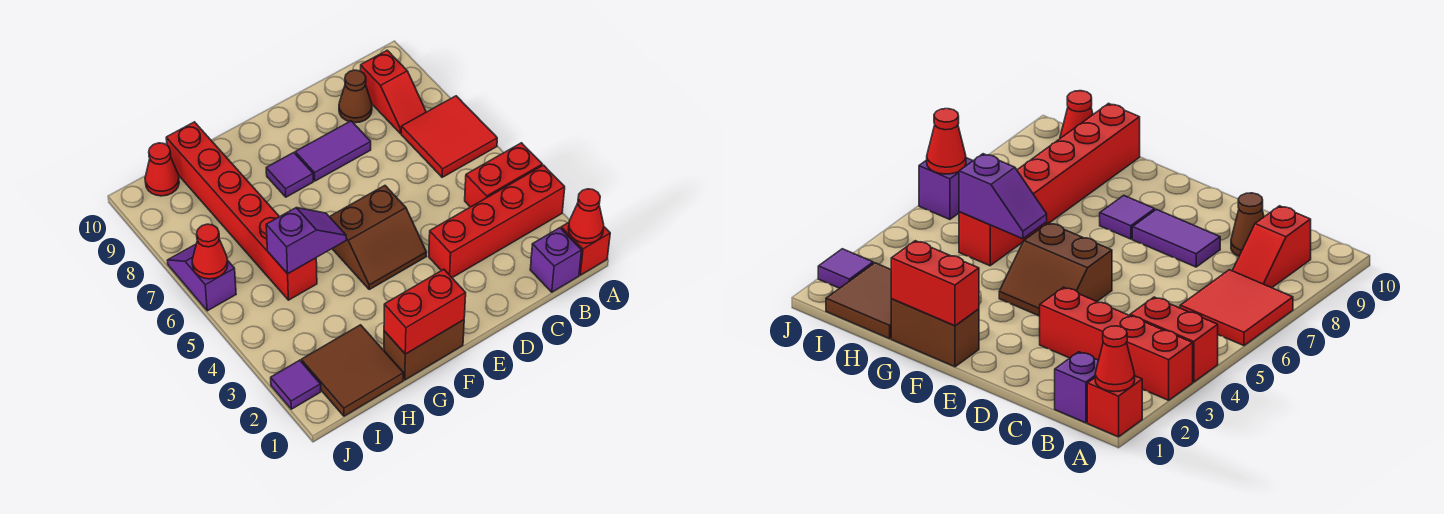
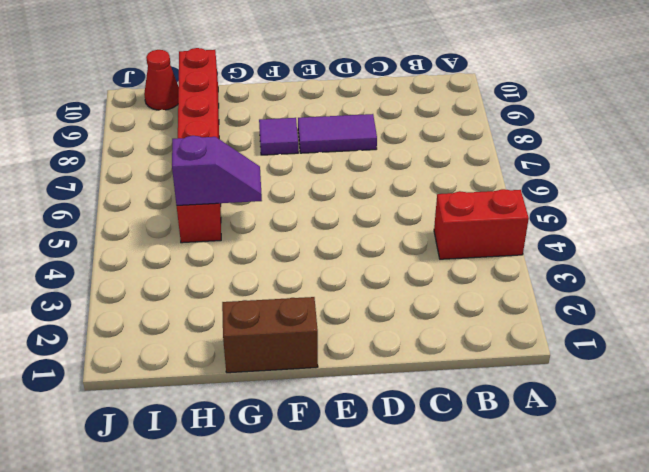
none -> red brick A1 level 1
none -> red brick A3:D3 level 1
none -> red tile A6:B7 level 1

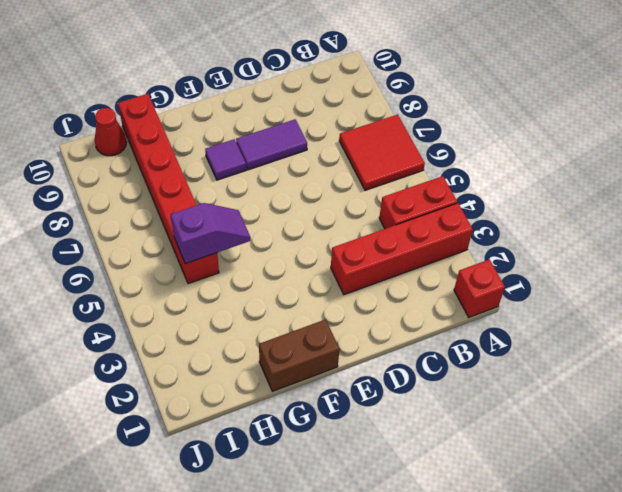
none -> purple brick B1 level 1
none -> red slope B8:B9 level 1 top 9
none -> brown cone C9 level 1

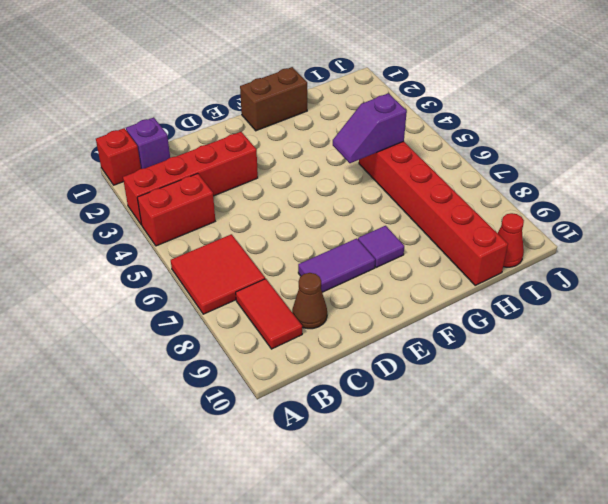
red tile B8:B9 level 1 -> red slope B8:B9 level 1 top 9
none -> brown slope E4:F5 level 1 top 5
none -> brown tile H1:I2 level 1
none -> purple tile J2 level 1

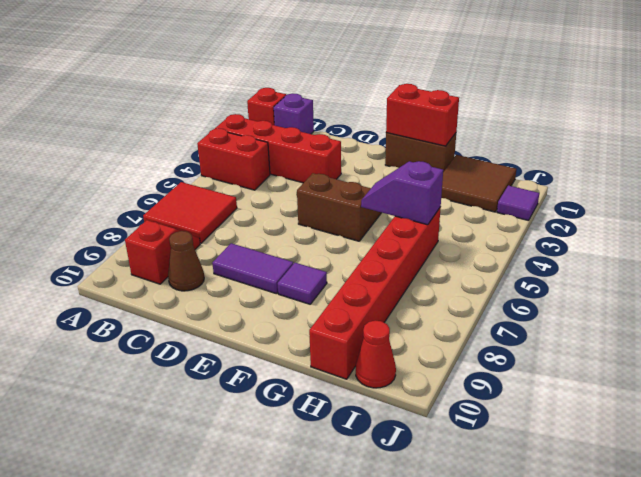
none -> purple slope J6:J7 level 1 top 6
none -> red cone A1 level 2
none -> red cone J6 level 2

